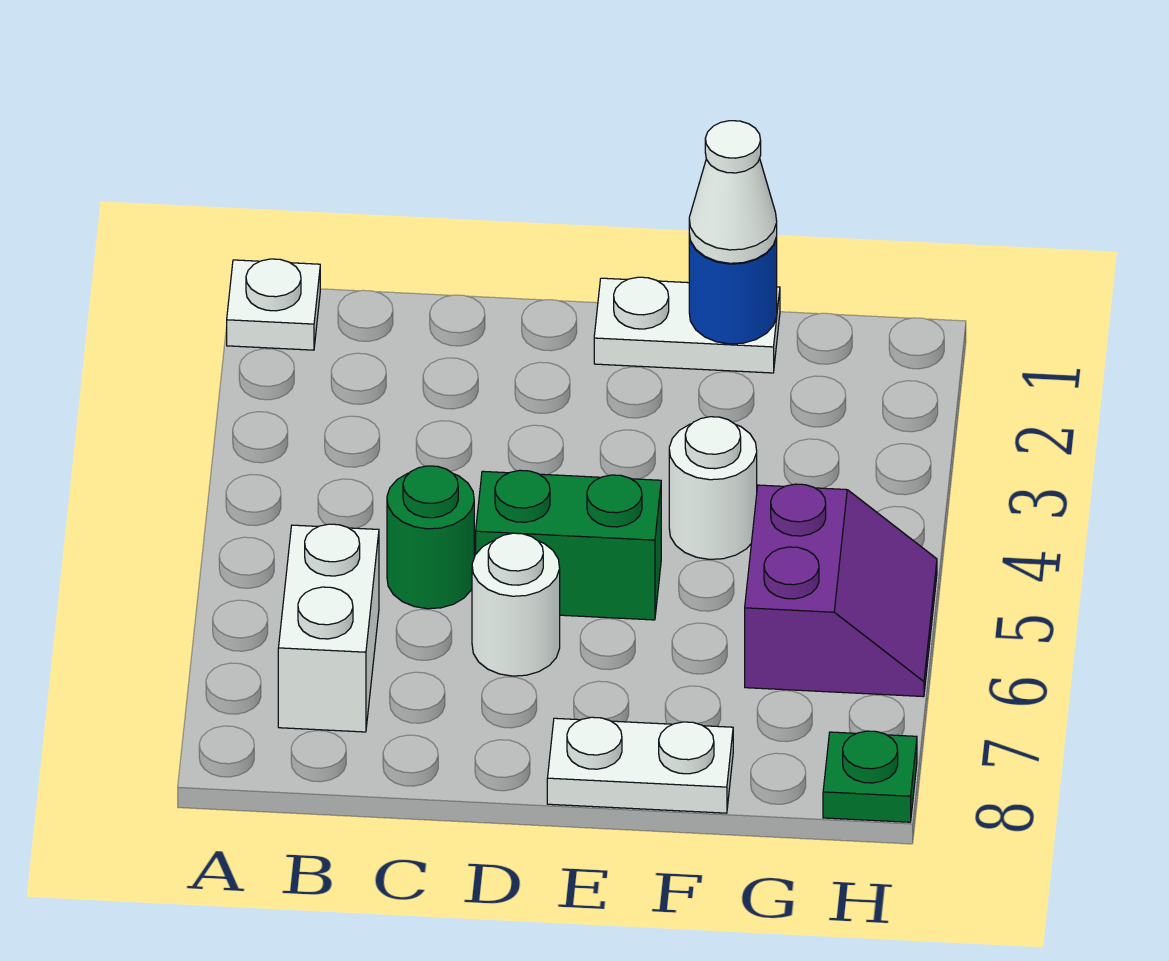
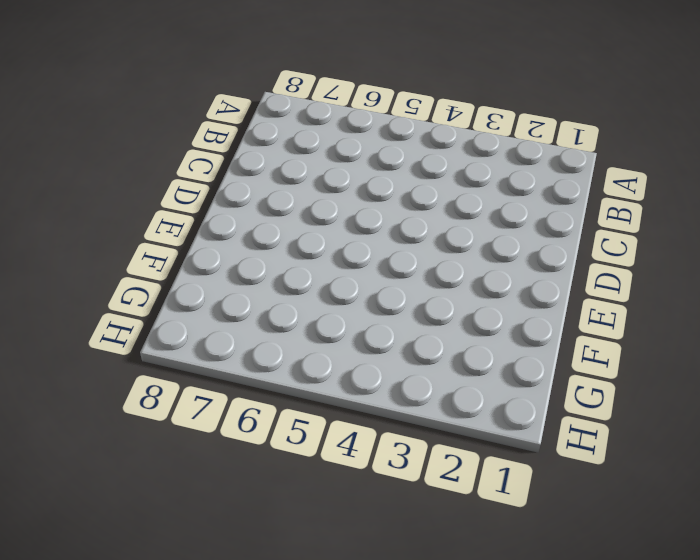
none -> white plate A1 level 1
none -> white brick B6:B7 level 1
none -> green round brick C5 level 1

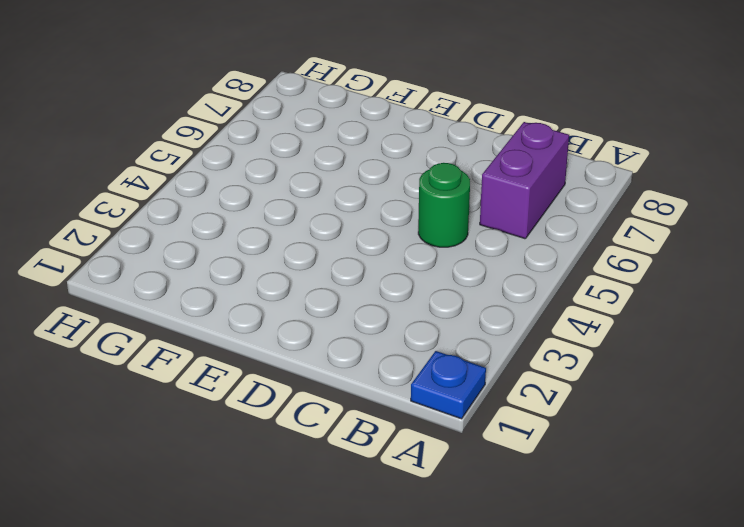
blue plate A1 level 1 -> white plate A1 level 1
purple brick B6:B7 level 1 -> white brick B6:B7 level 1
none -> green brick D5:E5 level 1
none -> white round brick D6 level 1
none -> white plate E1:F1 level 1

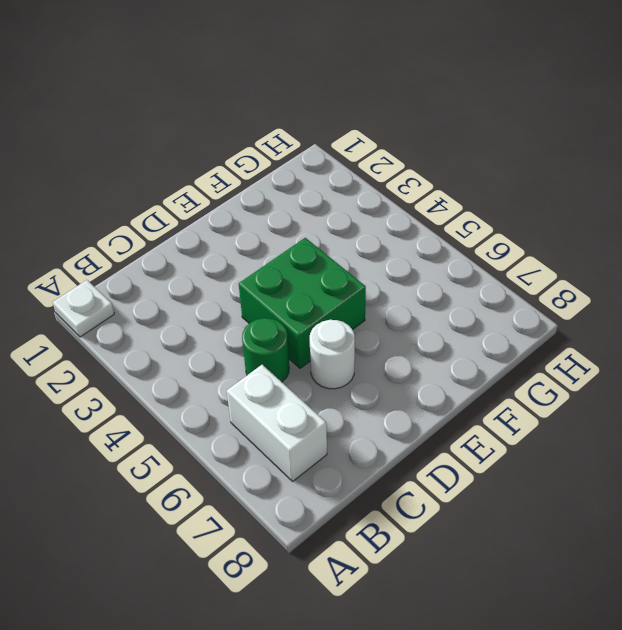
green brick D4:E5 level 1 -> green brick D5:E5 level 1
none -> white plate E1:F1 level 1
none -> white plate E8:F8 level 1
none -> white round brick F4 level 1

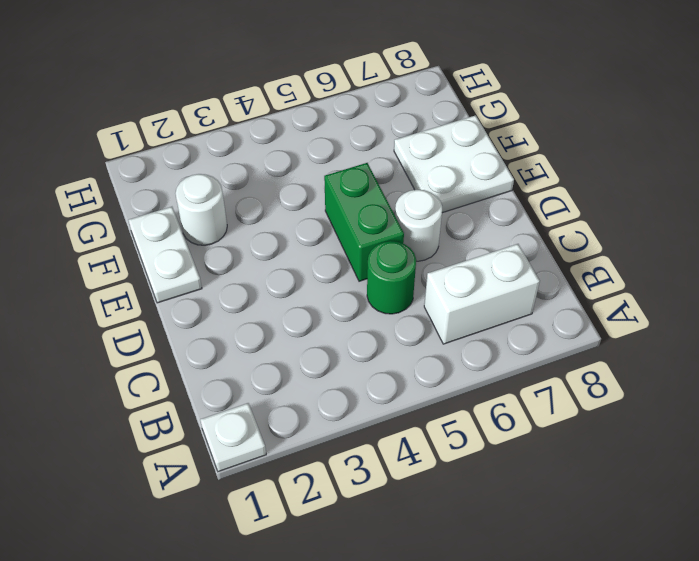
white plate E7:F8 level 1 -> white plate E8:F8 level 1
white round brick F2 level 1 -> white round brick F4 level 1
none -> purple slope G5:H6 level 1 top G
none -> green plate H8 level 1
none -> blue round brick F1 level 2

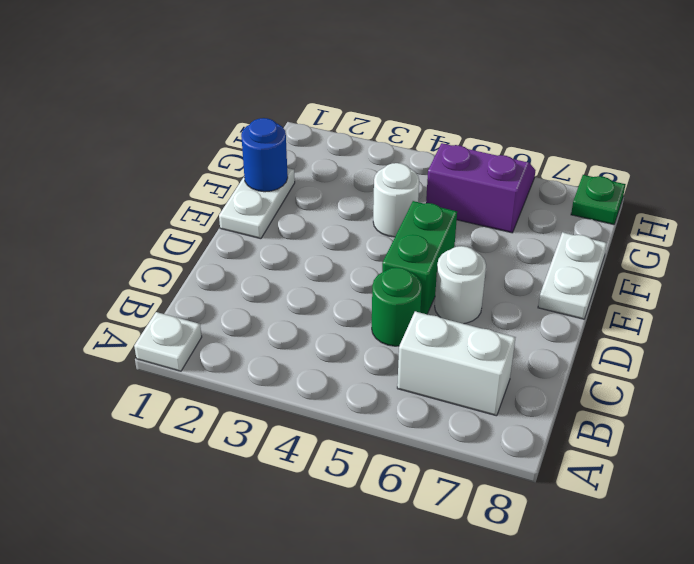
none -> white cone F1 level 3

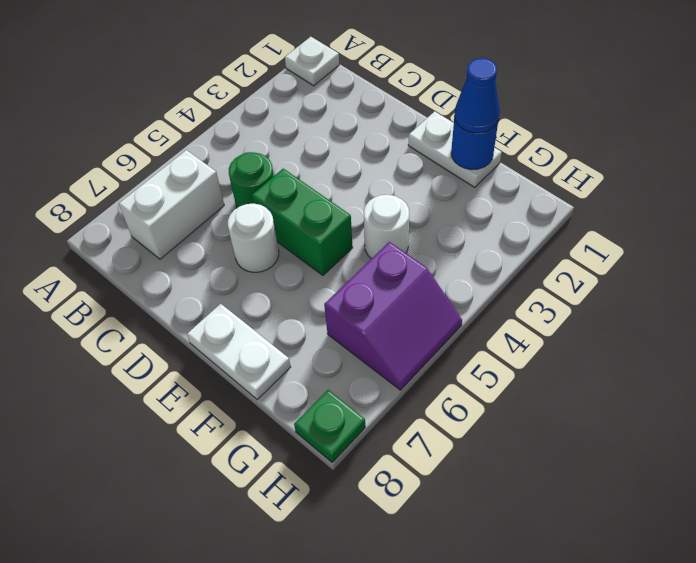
blue cone F1 level 3 -> white cone F1 level 3

